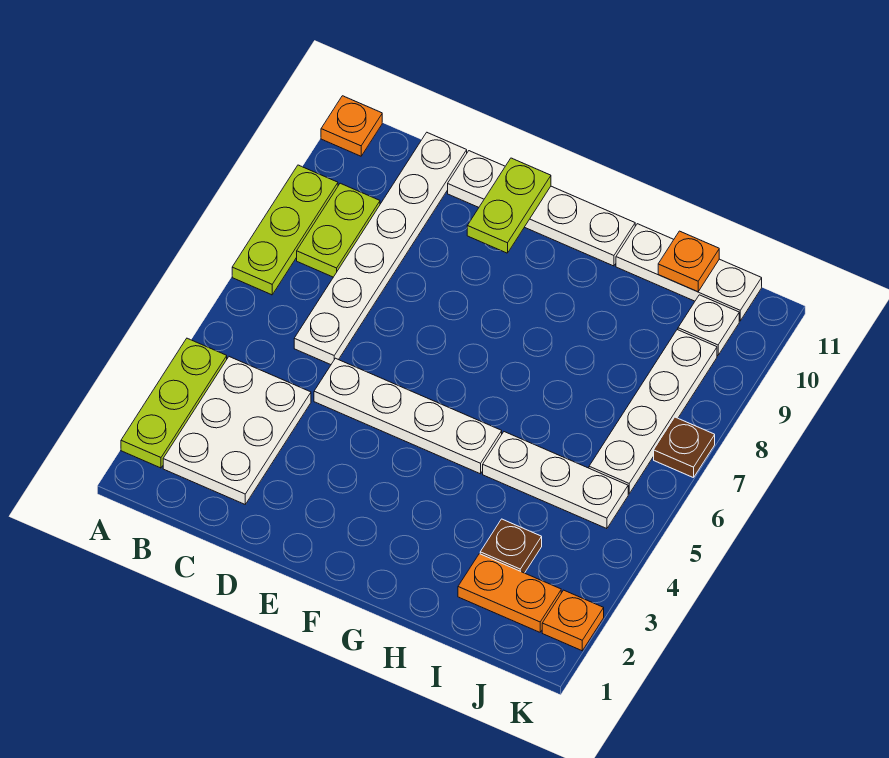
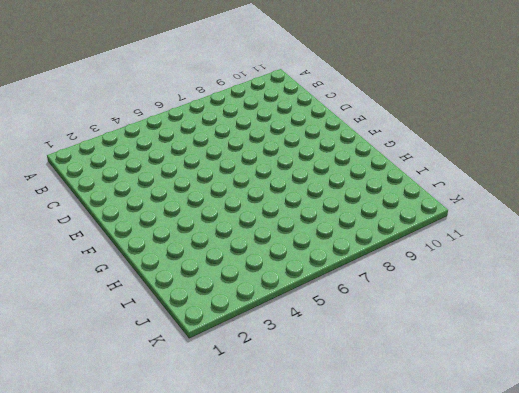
none -> lime plate A2:A4 level 1
none -> lime plate A7:A9 level 1
none -> orange plate A11 level 1

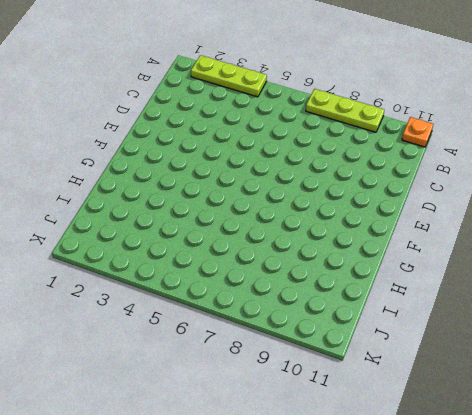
none -> white plate B2:C4 level 1
none -> lime plate B8:B9 level 1
none -> white plate C6:C11 level 1

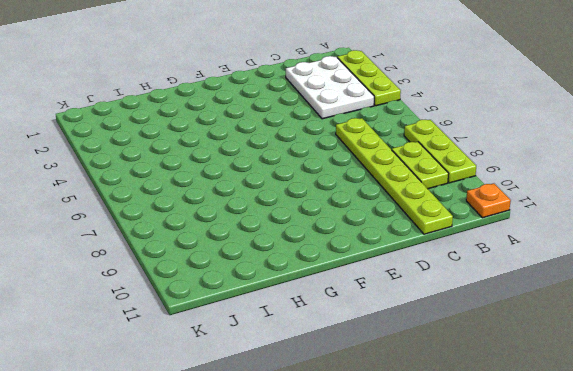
lime plate C6:C11 level 1 -> white plate C6:C11 level 1
none -> white plate D5:G5 level 1
none -> white plate D11:G11 level 1
none -> white plate H5:J5 level 1

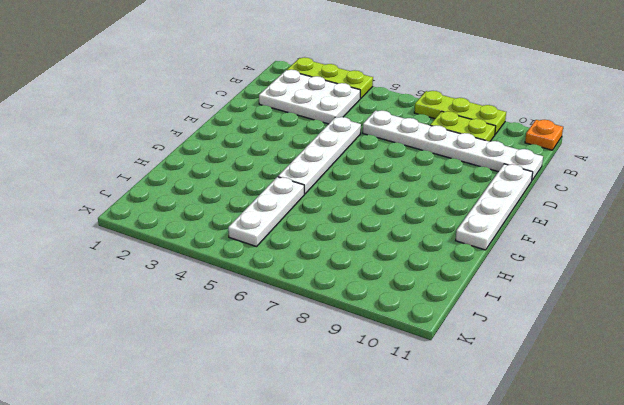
none -> white plate H11:J11 level 1
none -> orange plate I2:J2 level 1
none -> brown plate I3 level 1

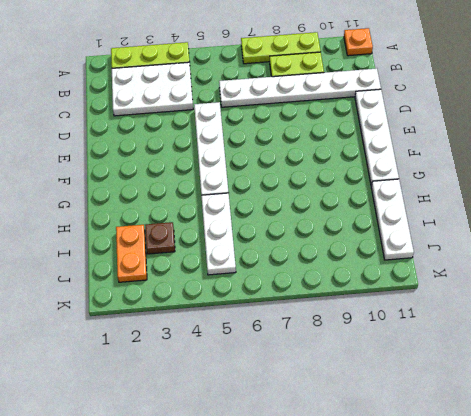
none -> white plate J6:J9 level 1
none -> white plate J10 level 1
none -> orange plate K2 level 1

